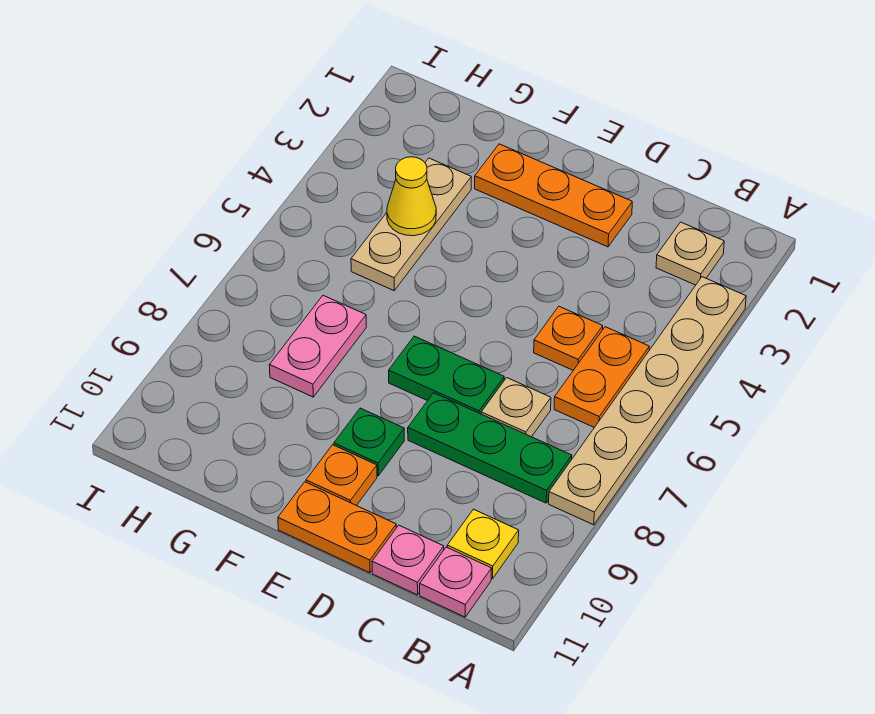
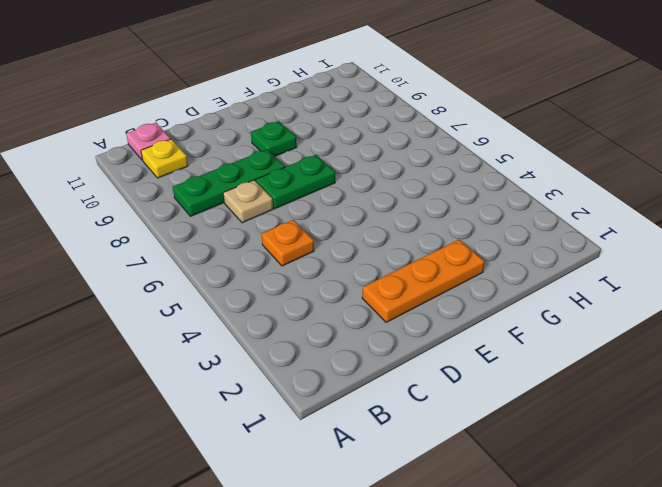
none -> tan plate A3:A8 level 1
none -> tan plate B2 level 1
none -> orange plate B5:B6 level 1

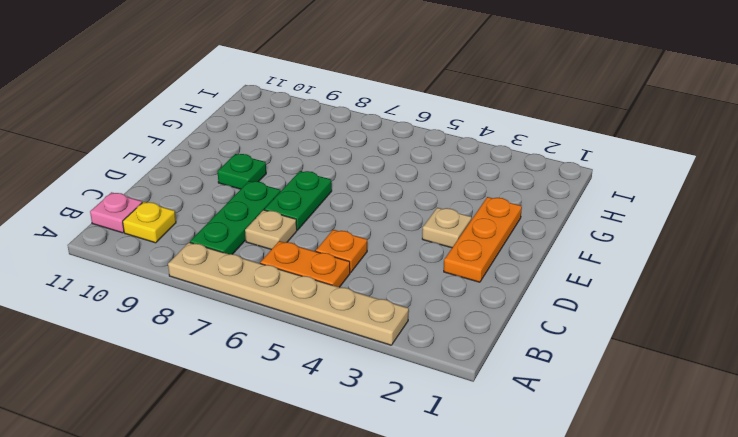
tan plate E3 level 1 -> tan plate B2 level 1
none -> pink plate C11 level 1
none -> orange plate D11:E11 level 1
none -> orange plate E10 level 1

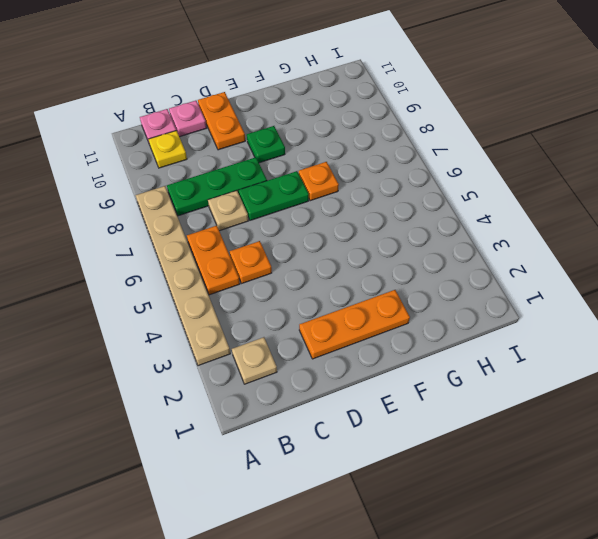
orange plate D10:D11 level 1 -> orange plate D11:E11 level 1
orange plate F7 level 1 -> orange plate E10 level 1
none -> tan plate G3:G5 level 1
none -> pink plate G7:G8 level 1
none -> yellow cone G4 level 2

